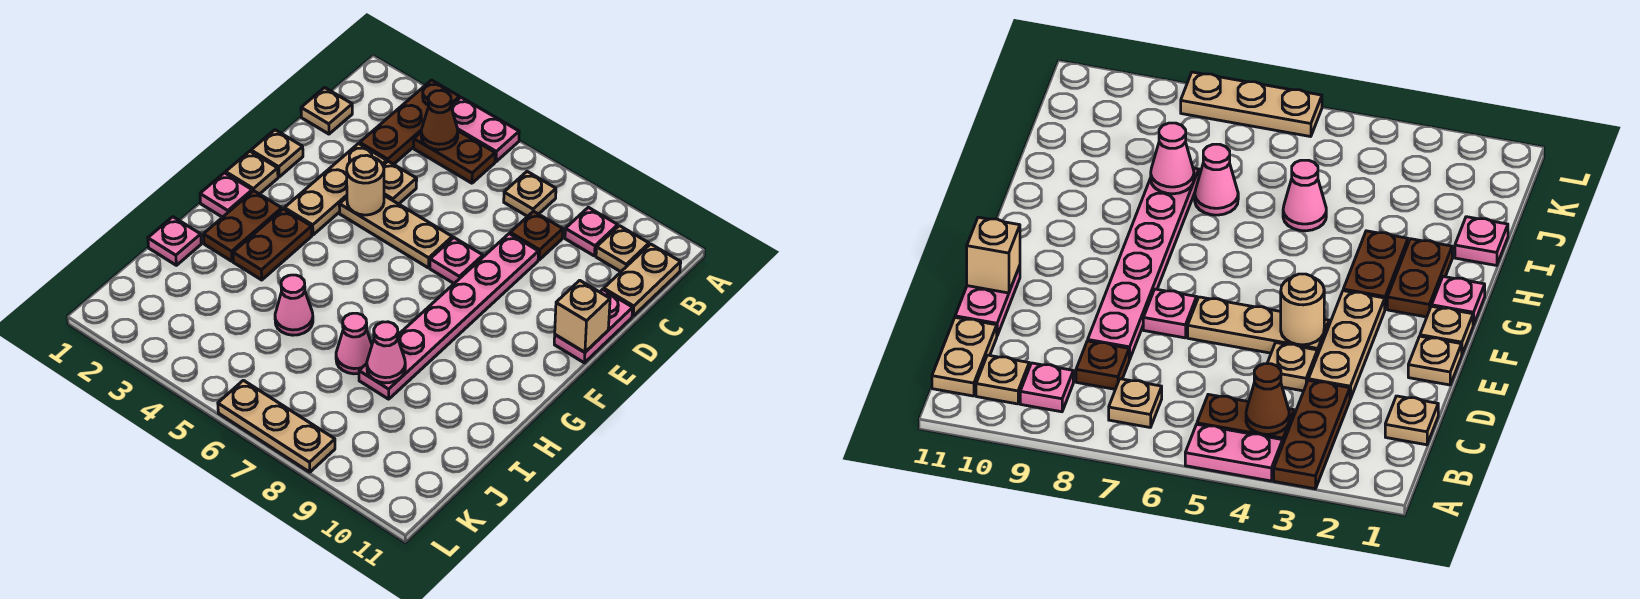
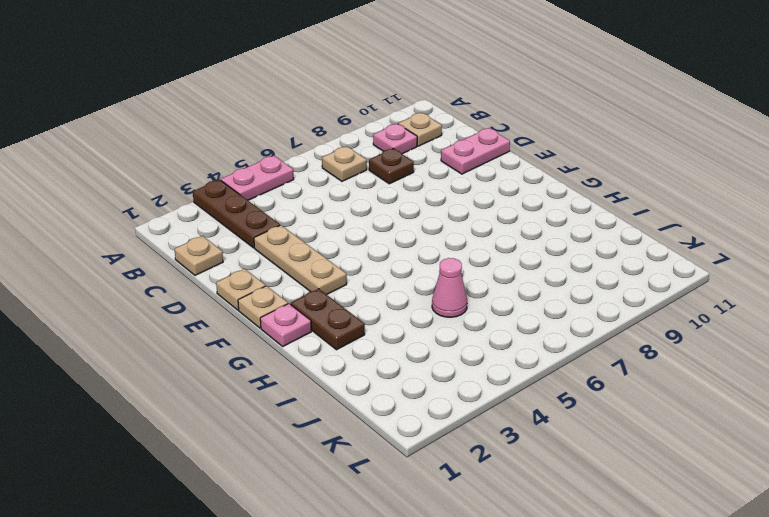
pink plate D10:D11 level 1 -> pink plate D11:E11 level 1
none -> brown plate B4:B5 level 1
none -> tan plate B11:C11 level 1
none -> tan plate D4 level 1

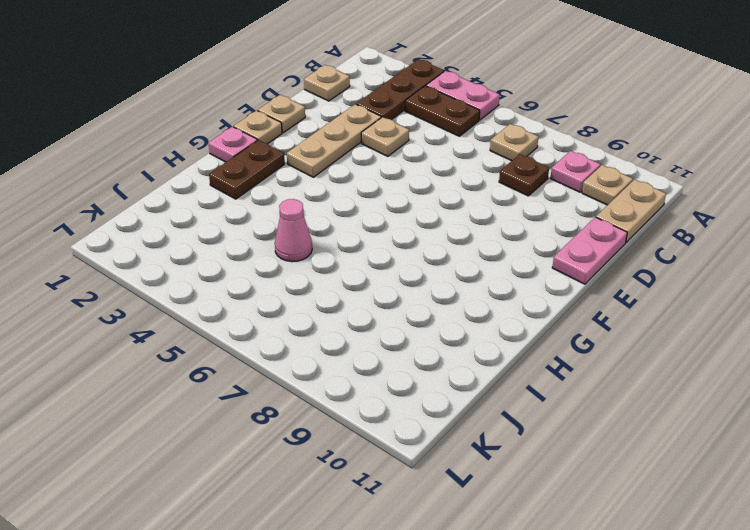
none -> pink plate D8:I8 level 1
none -> tan plate E4:E6 level 1
none -> pink plate E7 level 1

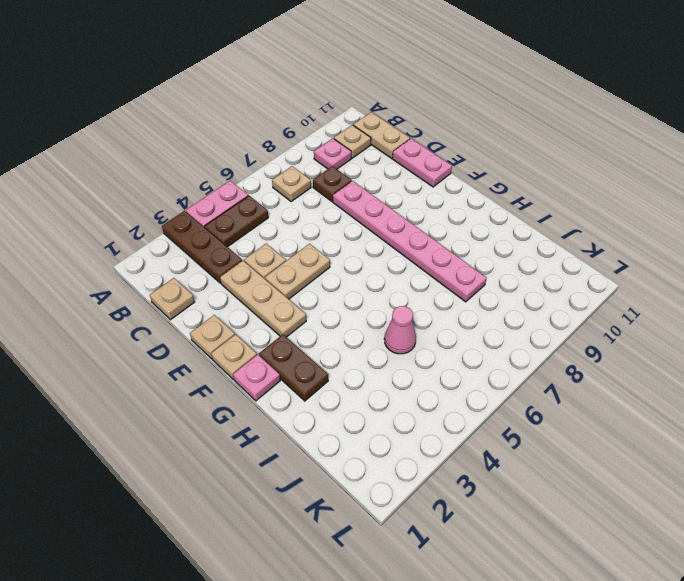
tan plate E4:E5 level 1 -> tan plate E4:E6 level 1
none -> pink plate E7 level 1
none -> brown plate G3:H3 level 1
none -> pink plate I1 level 1

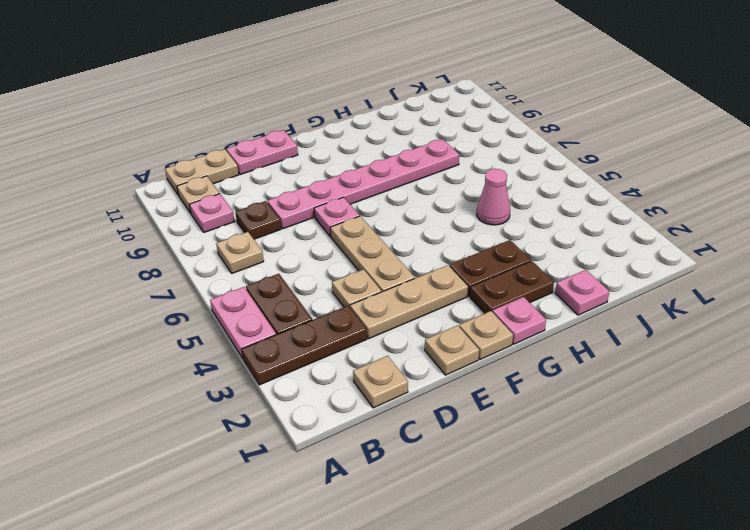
none -> pink cone I7 level 1
none -> tan plate L6:L8 level 1
none -> brown cone B4 level 2

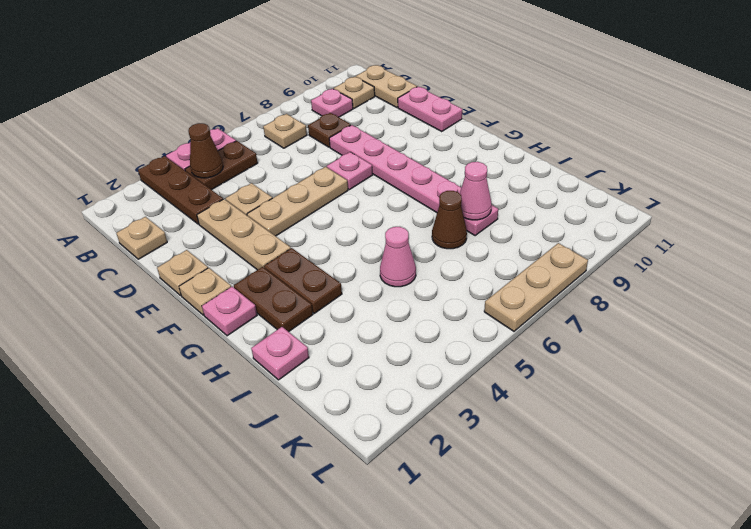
brown cone I7 level 1 -> pink cone I7 level 1
none -> tan round brick E4 level 2
none -> tan brick E11 level 2

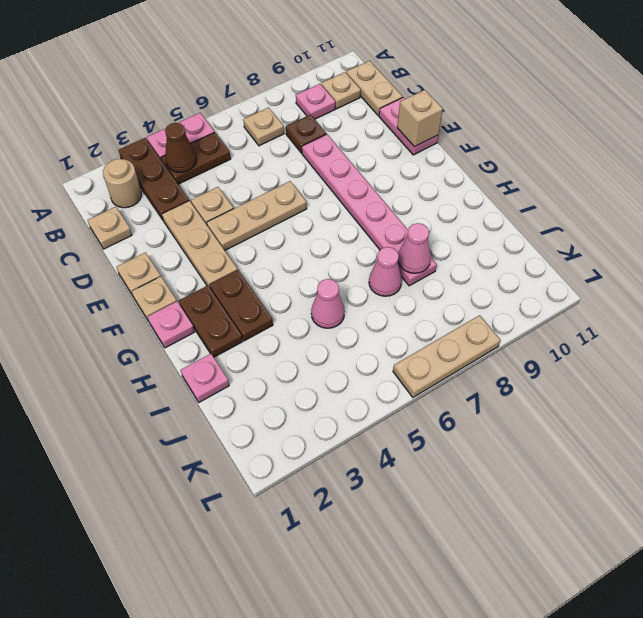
tan round brick B2 level 1 -> tan round brick E4 level 2
none -> pink plate E7 level 1

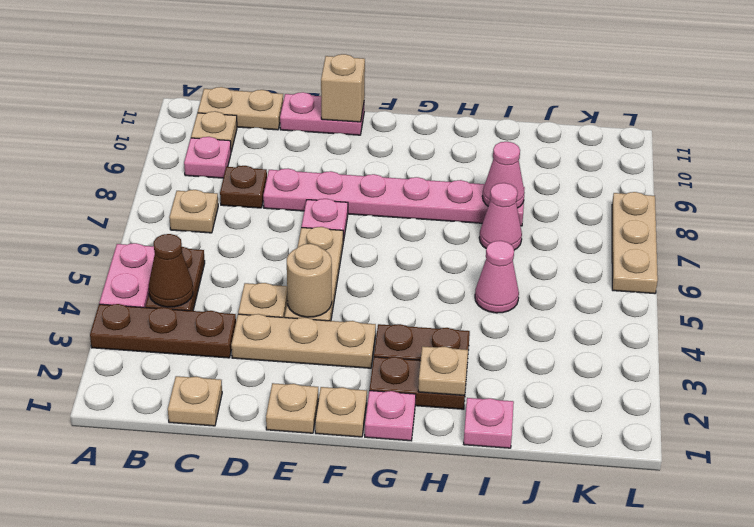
tan plate H2 level 2 -> none

